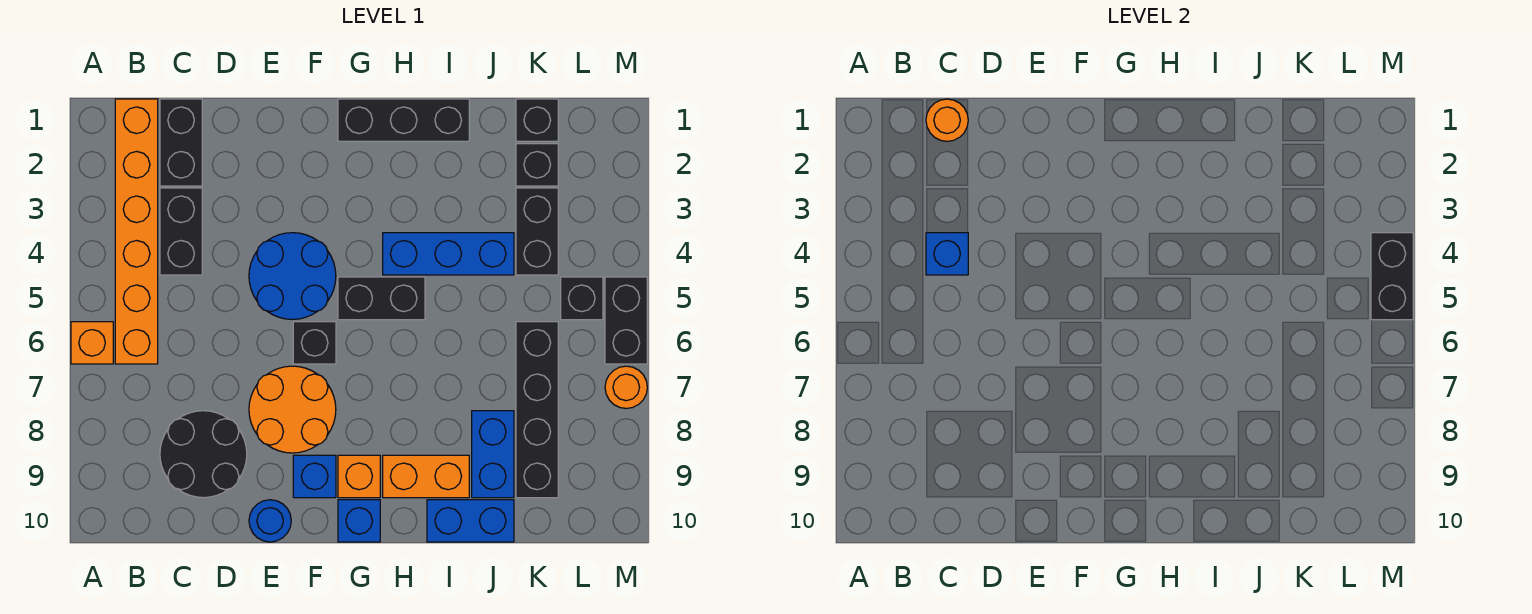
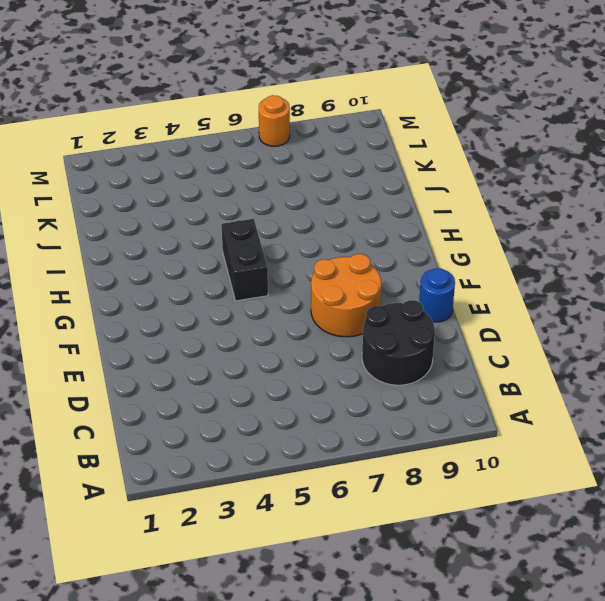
none -> orange brick A6 level 1
none -> orange brick B1:B6 level 1
none -> black brick C1:C2 level 1

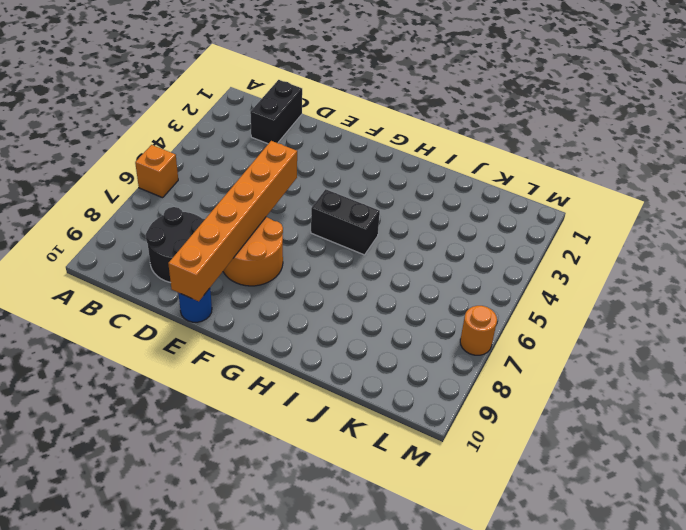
orange brick E5:E10 level 2 -> orange brick B1:B6 level 1
none -> black brick C3:C4 level 1
none -> blue round brick E4:F5 level 1
none -> black brick F6 level 1

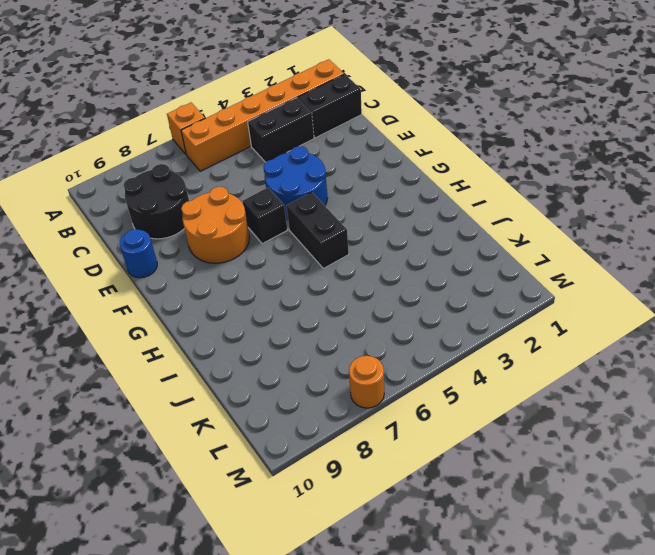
none -> blue brick F9 level 1
none -> black brick G1:I1 level 1
none -> orange brick G9 level 1

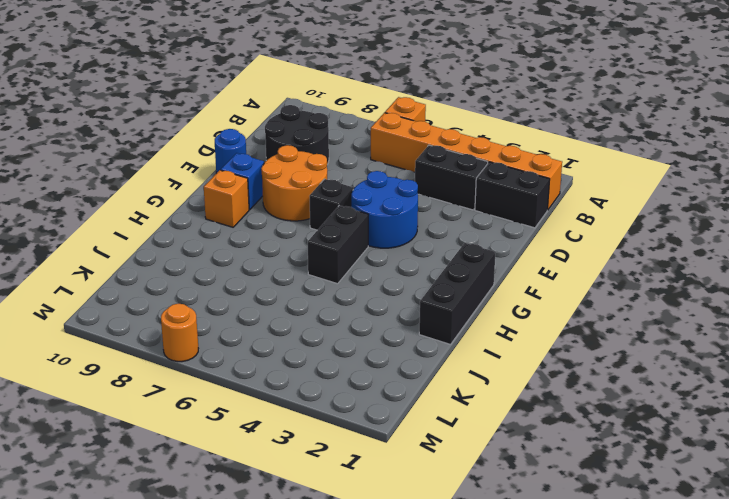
none -> blue brick G10 level 1
none -> blue brick H4:J4 level 1
none -> orange brick H9:I9 level 1

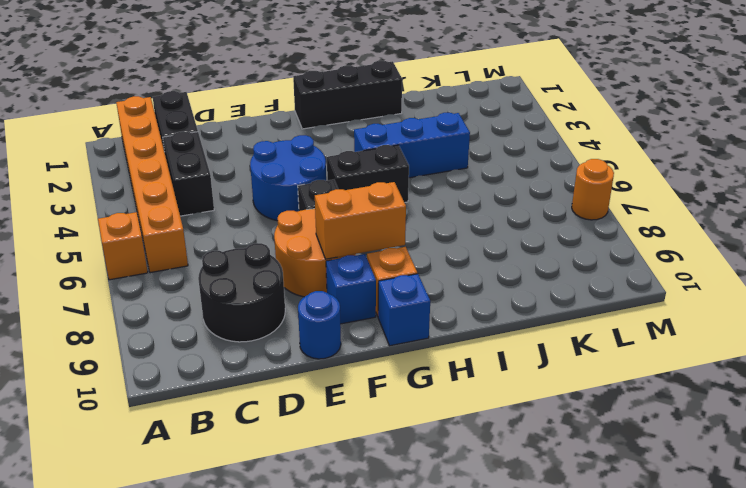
orange brick F8:G8 level 2 -> orange brick H9:I9 level 1
none -> blue brick I10:J10 level 1
none -> blue brick J8:J9 level 1
none -> black brick K1 level 1

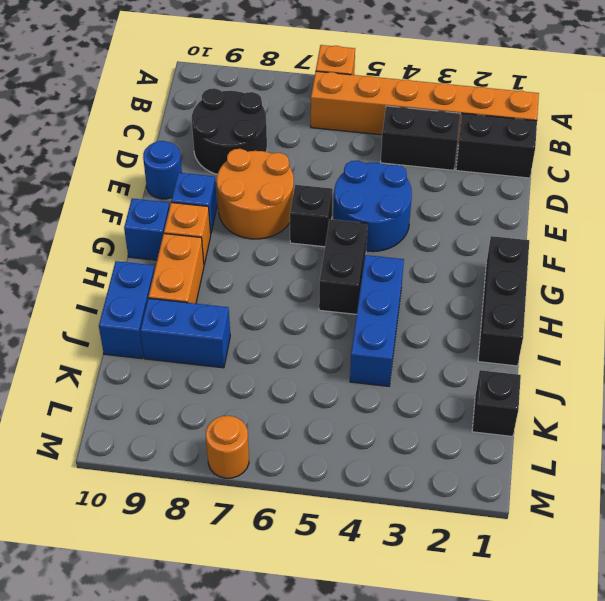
none -> black brick K2 level 1
none -> black brick K3:K4 level 1
none -> black brick K6:K9 level 1

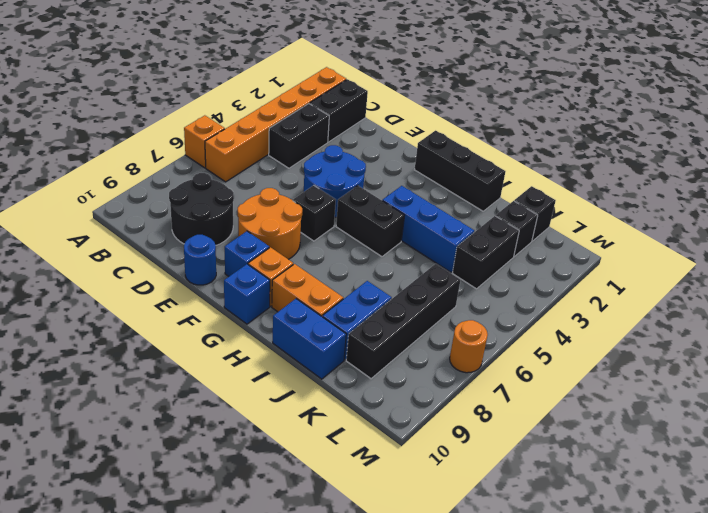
none -> black brick L5 level 1
none -> black brick M5:M6 level 1
none -> orange round brick C1 level 2

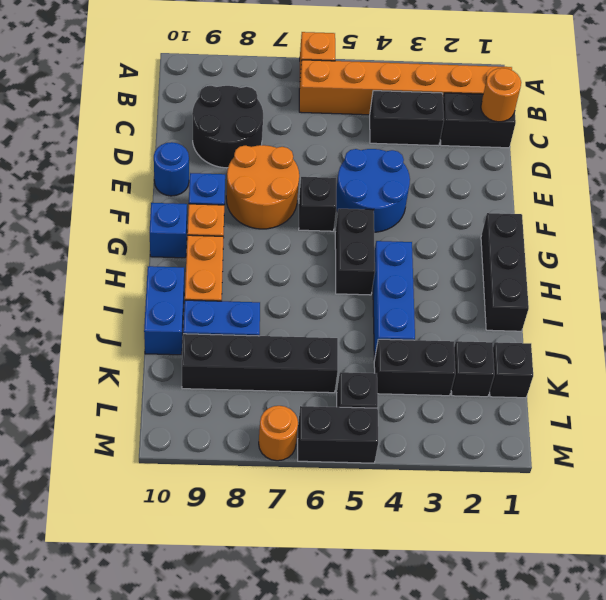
none -> blue brick C4 level 2
none -> black brick M4:M5 level 2

